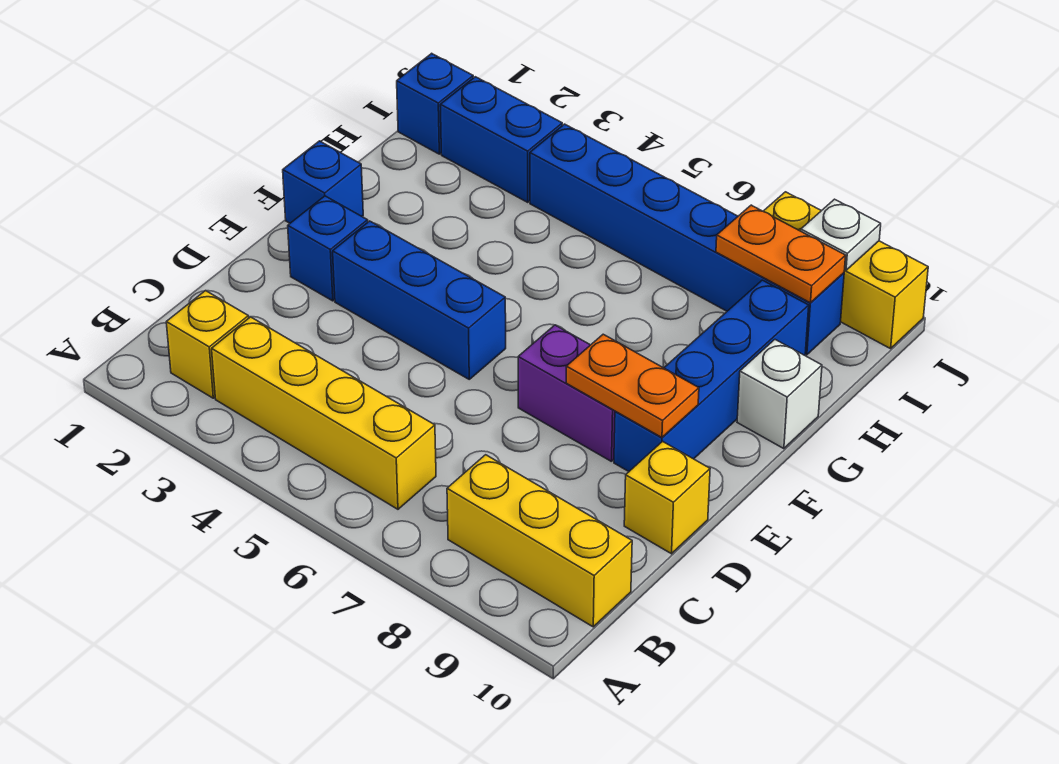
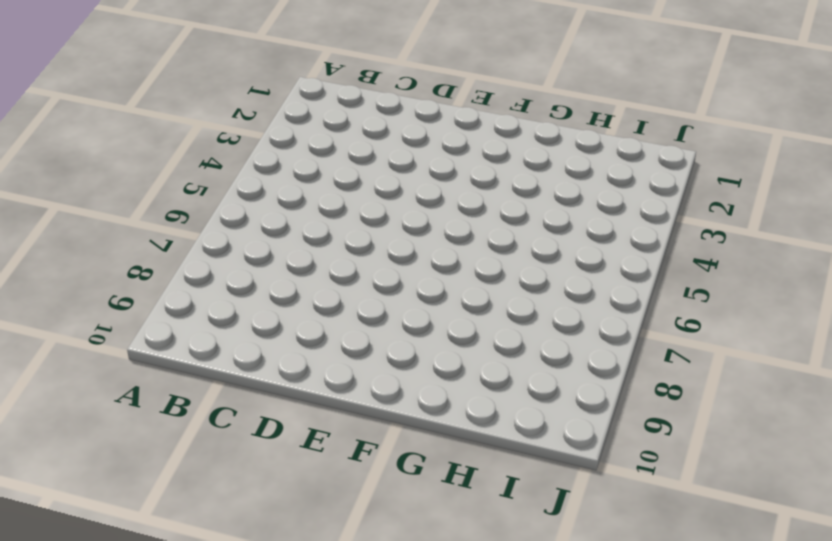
none -> yellow brick B2 level 1
none -> yellow brick B3:B6 level 1
none -> yellow brick B8:B10 level 1

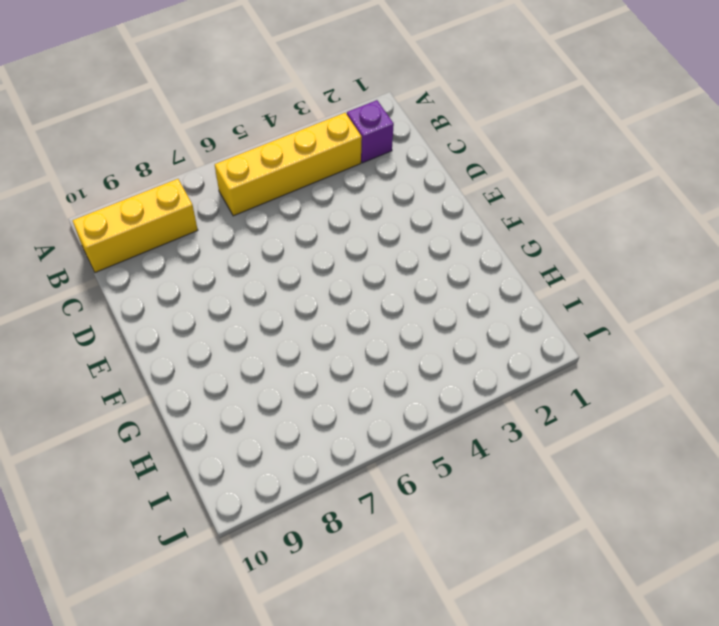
purple brick B2 level 1 -> yellow brick B2 level 1
none -> yellow brick D10 level 1
none -> blue brick E2 level 1
none -> blue brick E3:E5 level 1

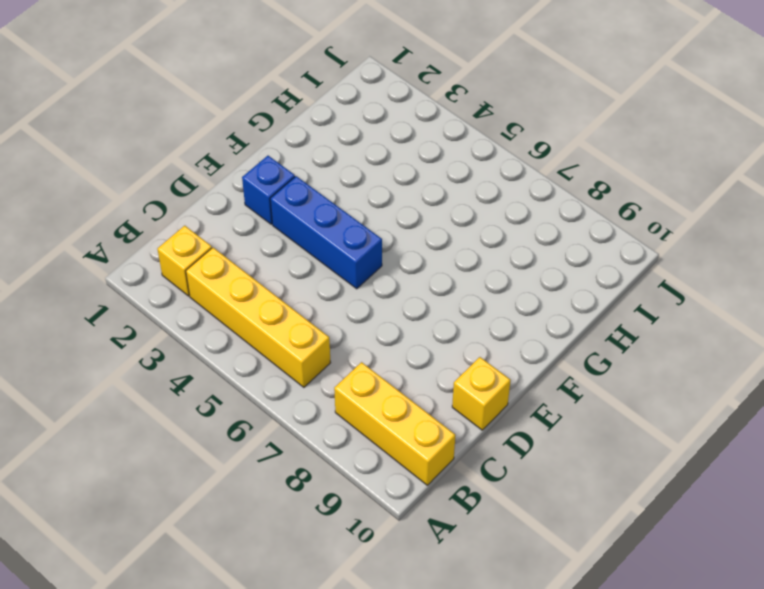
none -> purple brick E7:E8 level 1
none -> blue brick E9:H9 level 1
none -> blue brick F1 level 1

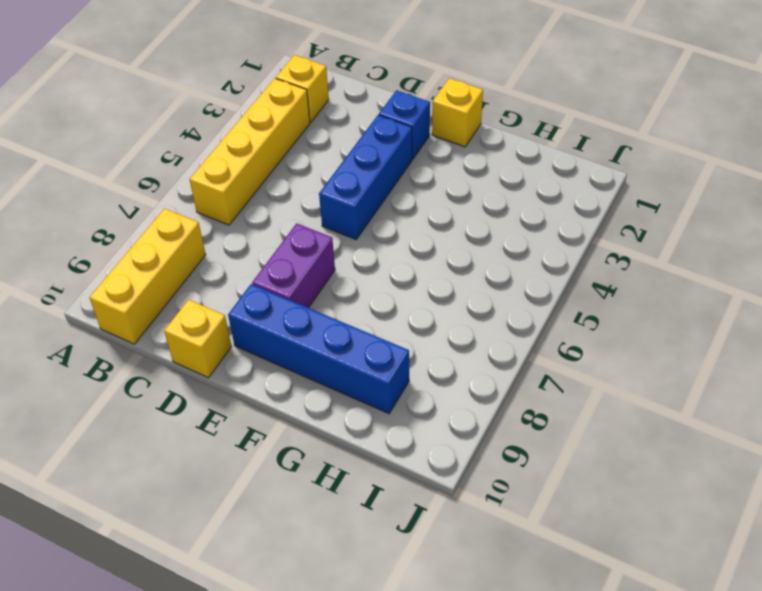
yellow brick F1 level 1 -> blue brick F1 level 1
none -> white brick G10 level 1
none -> blue brick I1 level 1
none -> blue brick I2:I3 level 1

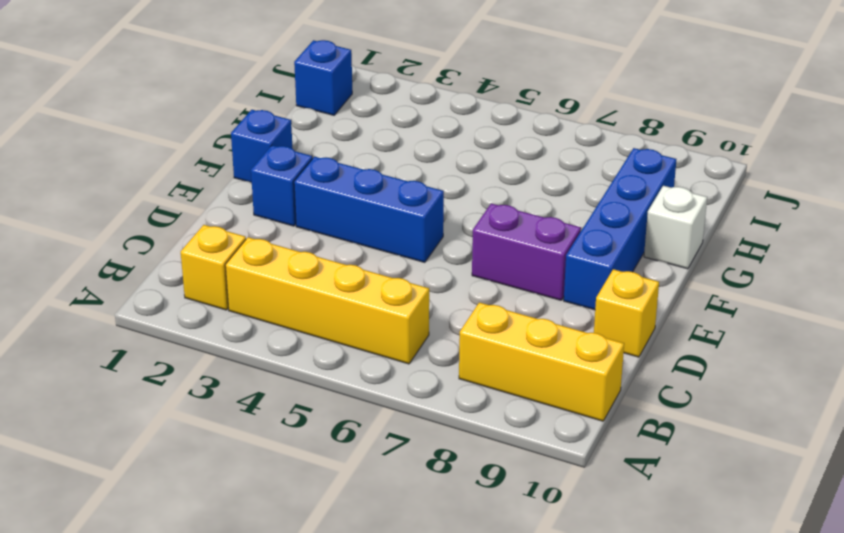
none -> blue brick I2:I3 level 1
none -> blue brick I4:I9 level 1
none -> yellow brick J8:J10 level 1

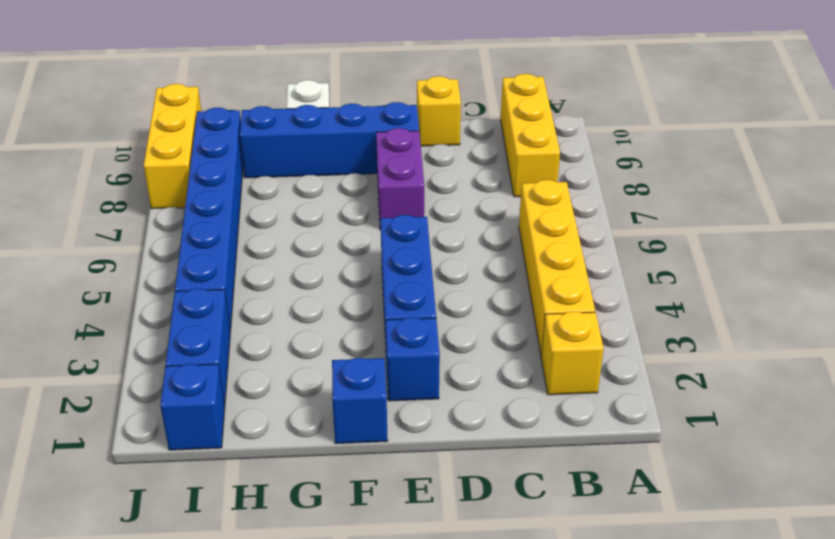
none -> orange plate E8:E9 level 2
none -> orange plate I8:I9 level 2
none -> white plate J9 level 2

